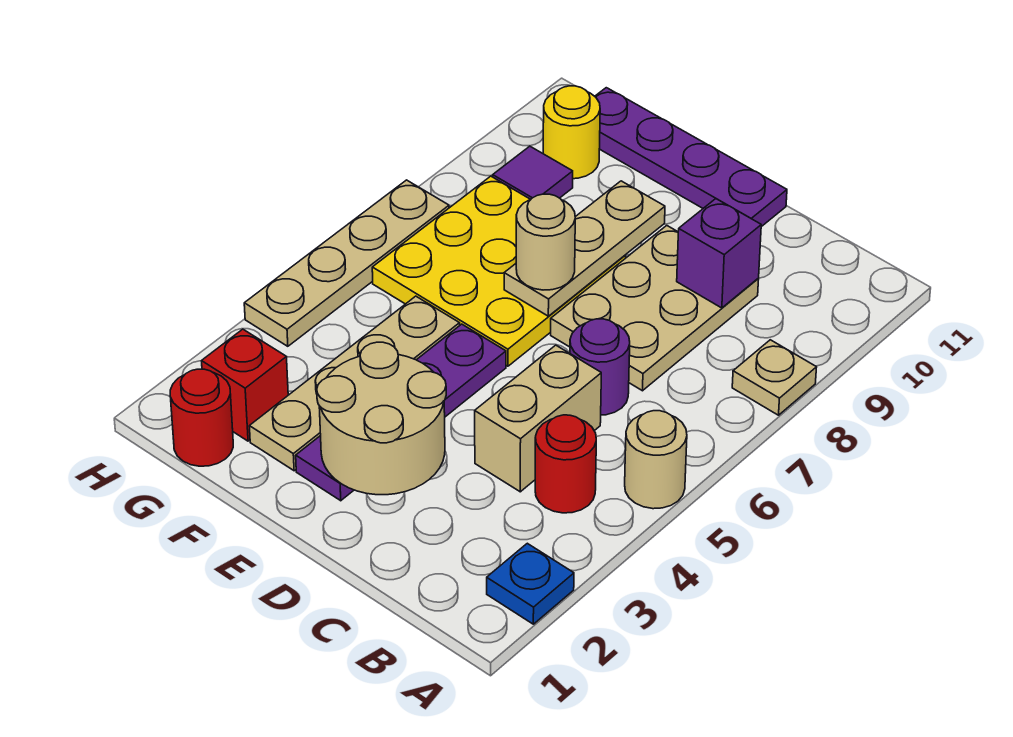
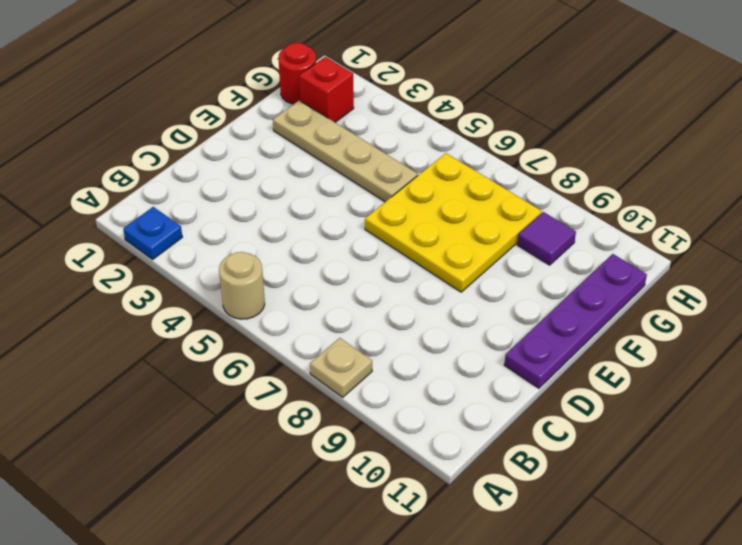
none -> red round brick B4 level 1
none -> tan brick C4:C5 level 1
none -> purple round brick C6 level 1

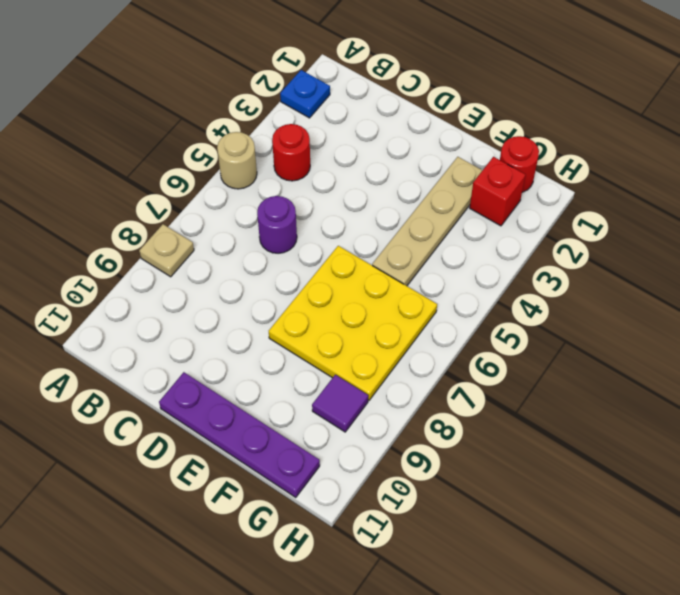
none -> tan brick C4:C5 level 1
none -> tan plate C7:D9 level 1
none -> purple plate E2:E5 level 1

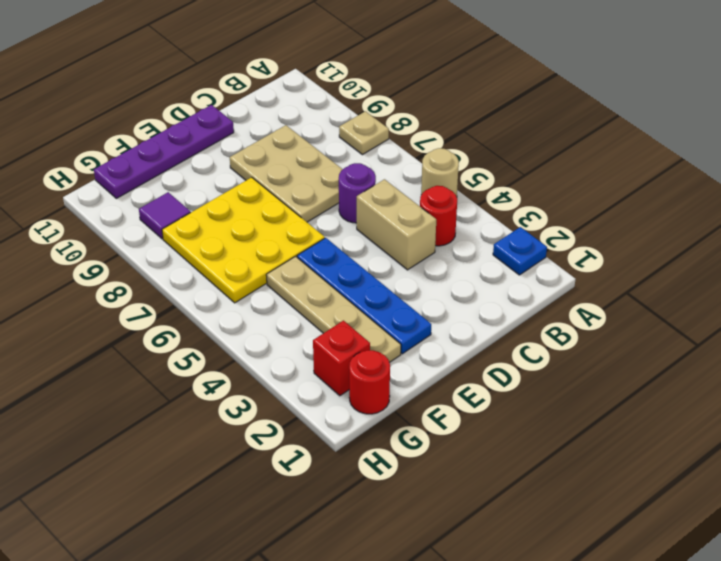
blue plate E2:E5 level 1 -> purple plate E2:E5 level 1
none -> yellow round brick G10 level 1
none -> tan plate H4:H7 level 1
none -> purple brick C9 level 2

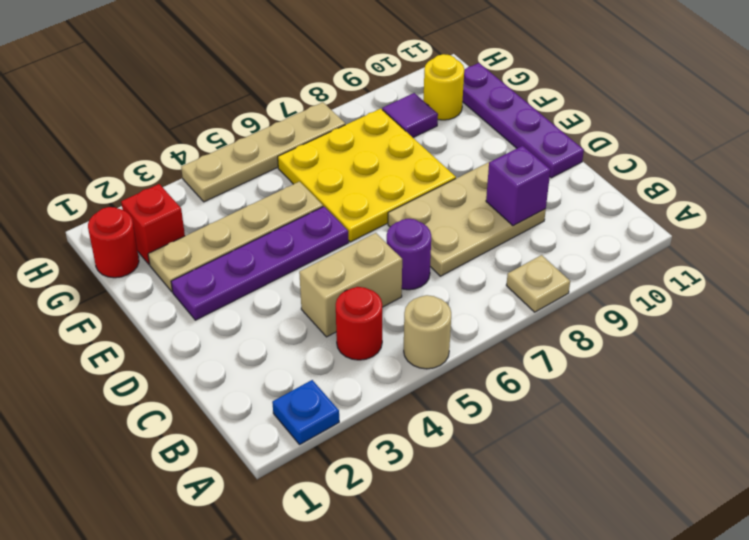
none -> tan round brick D2:E3 level 2
none -> tan plate E7:E9 level 2
none -> tan round brick E7 level 3

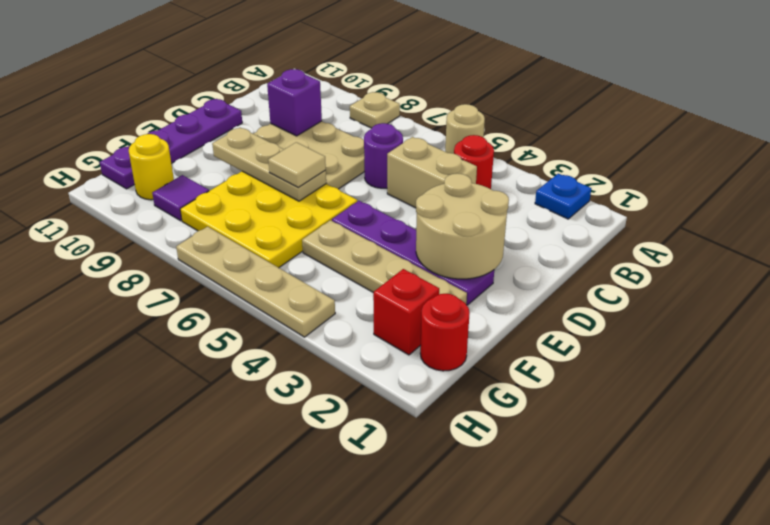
tan tile E7 level 3 -> tan round brick E7 level 3

